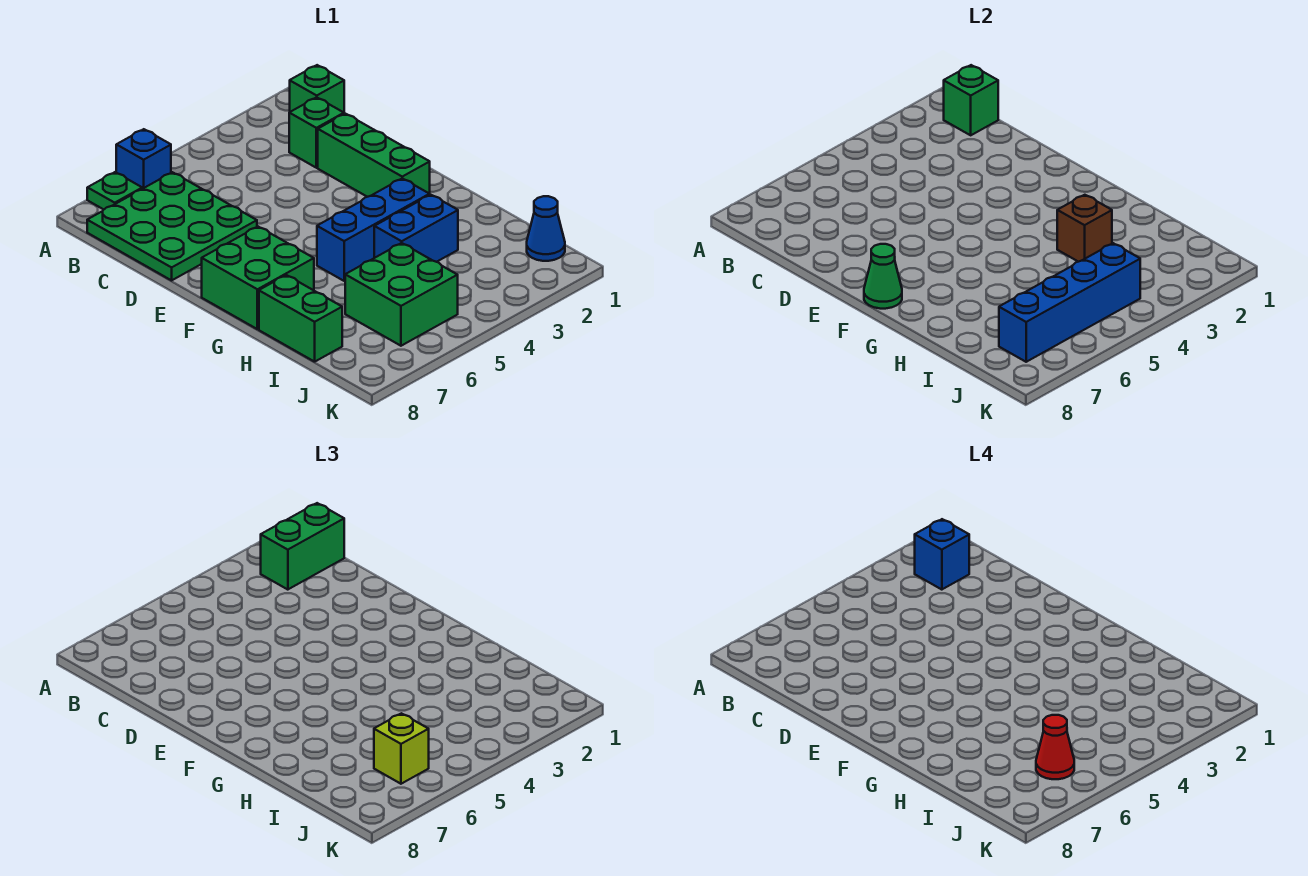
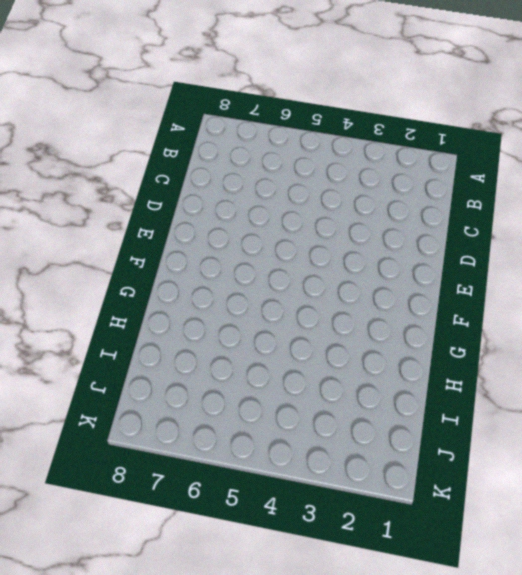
none -> blue brick A6 level 1
none -> green plate A7 level 1
none -> green brick B1 level 1

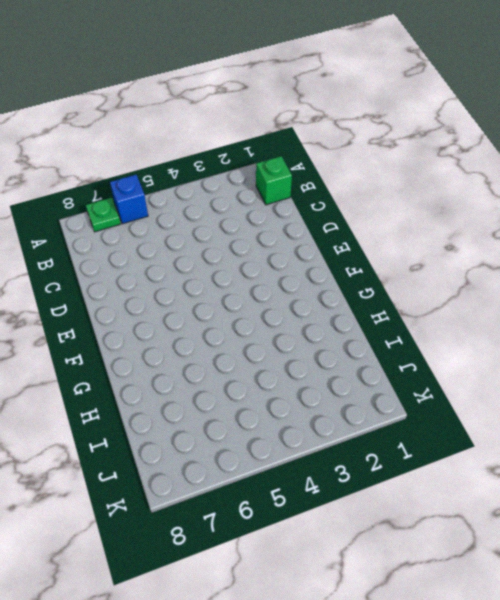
none -> green plate B6:D8 level 1
none -> green brick C2 level 1
none -> green brick D2:F2 level 1

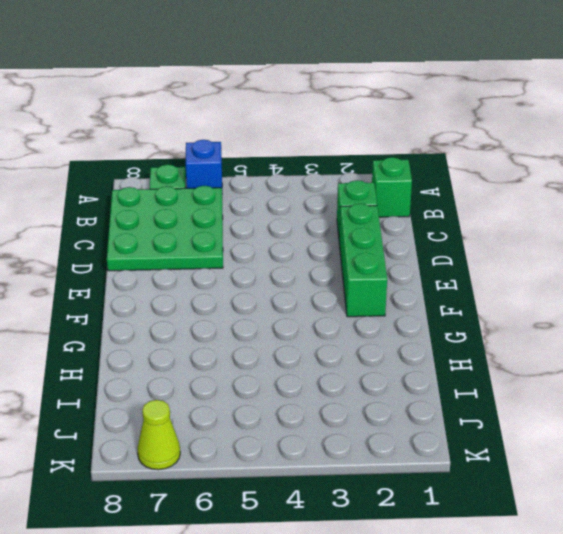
lime cone K7 level 1 -> none
none -> green brick F7:G8 level 1
none -> blue brick G3:G5 level 1
none -> blue brick H3:H4 level 1

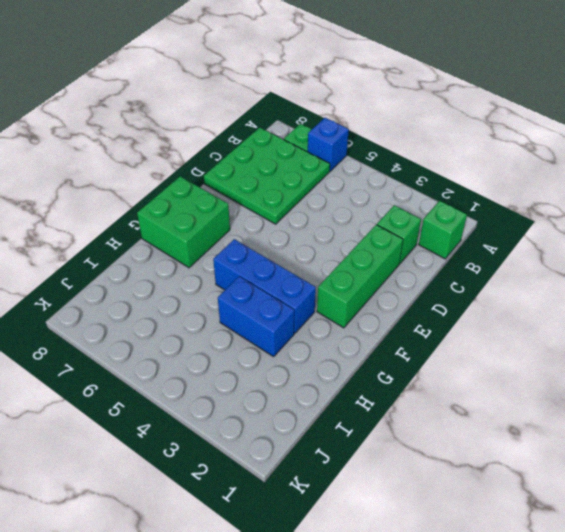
none -> green brick H8:I8 level 1
none -> green brick I5:J6 level 1
none -> blue cone J1 level 1

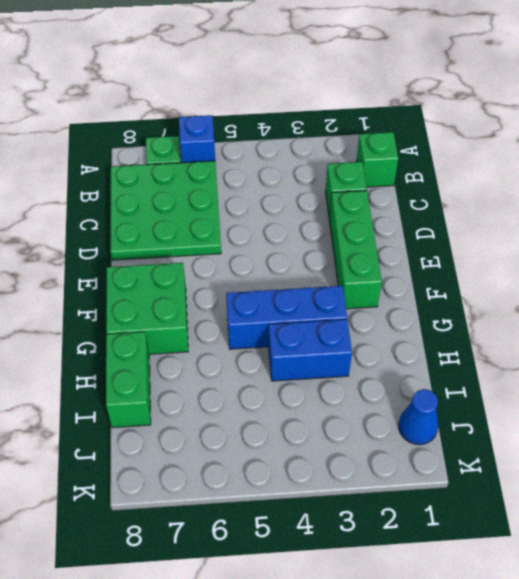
none -> green brick I5:J6 level 1
none -> green brick B1 level 2
none -> green cone F8 level 2

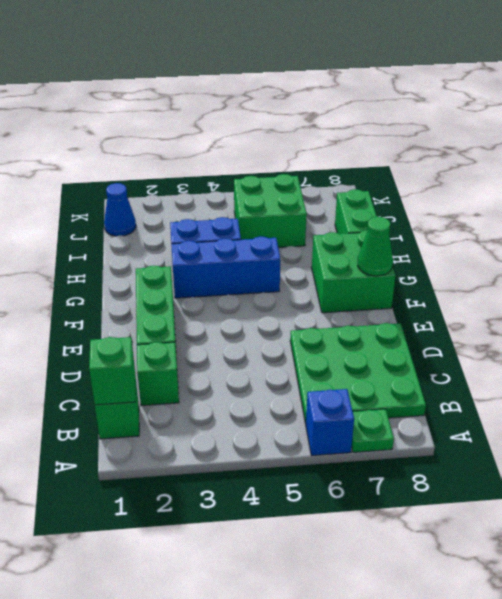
none -> brown brick H3 level 2
none -> blue brick J4:J7 level 2
none -> green brick B1:B2 level 3

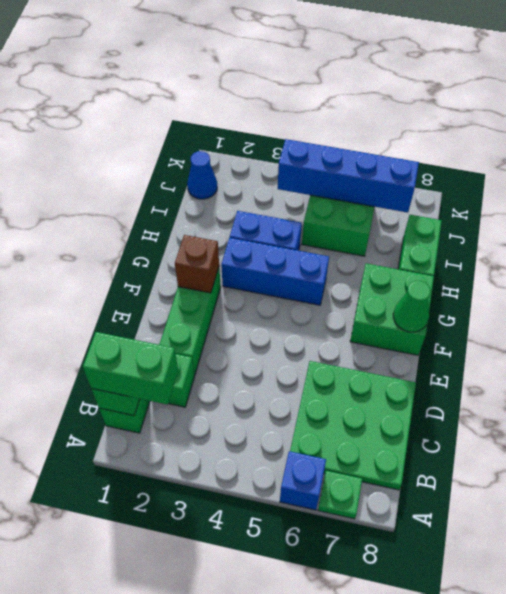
brown brick F2 level 2 -> brown brick H3 level 2
none -> lime brick J6 level 3
none -> blue brick B2 level 4
none -> red cone J6 level 4

